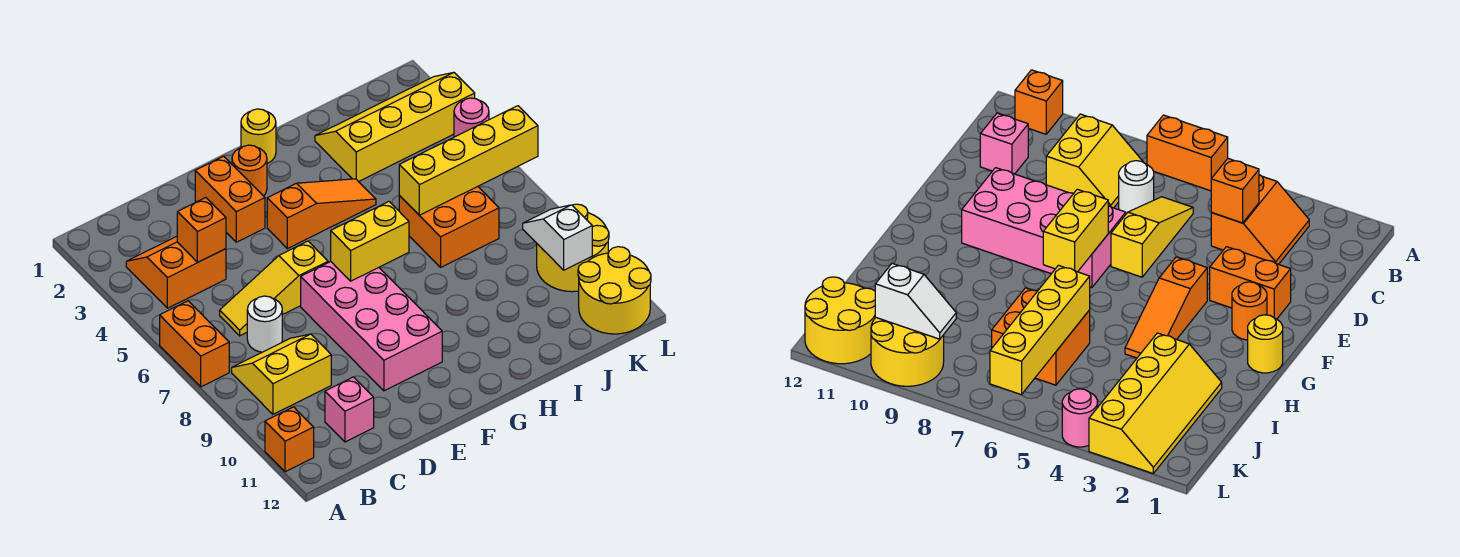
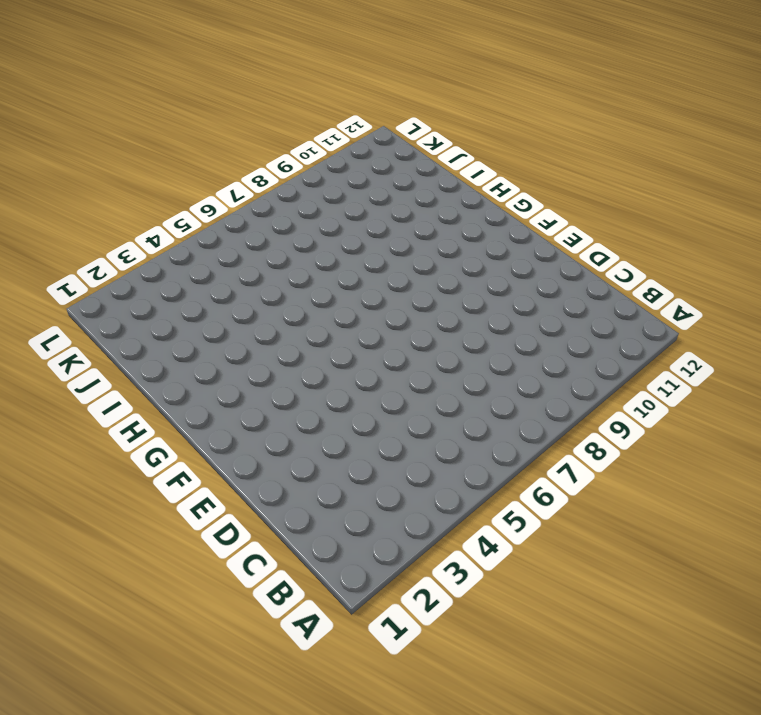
none -> orange brick A6:A7 level 1
none -> orange brick A11 level 1
none -> orange slope B3:C4 level 1 top 4

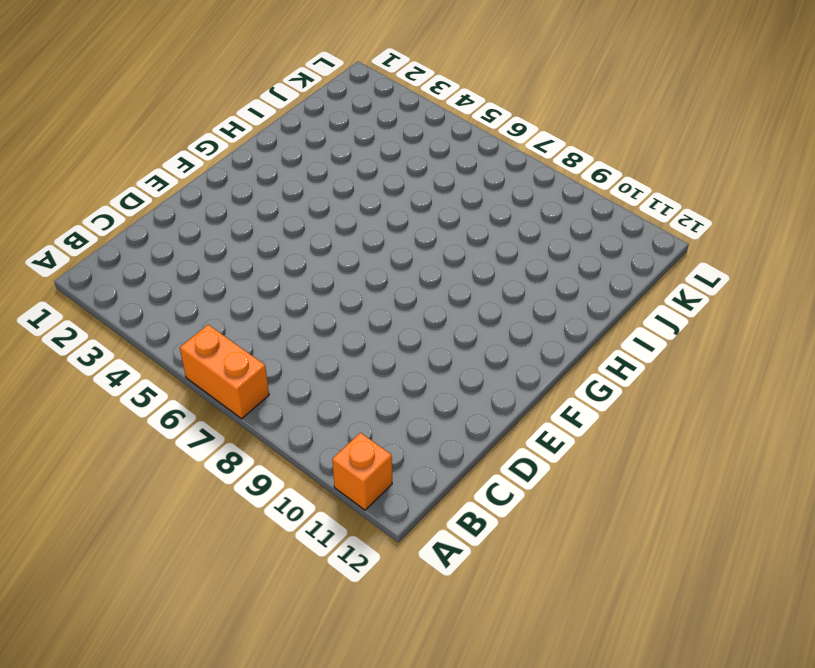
none -> orange slope B3:C4 level 1 top 4
none -> yellow slope B8:C9 level 1 top 9
none -> yellow slope C6:E6 level 1 top E

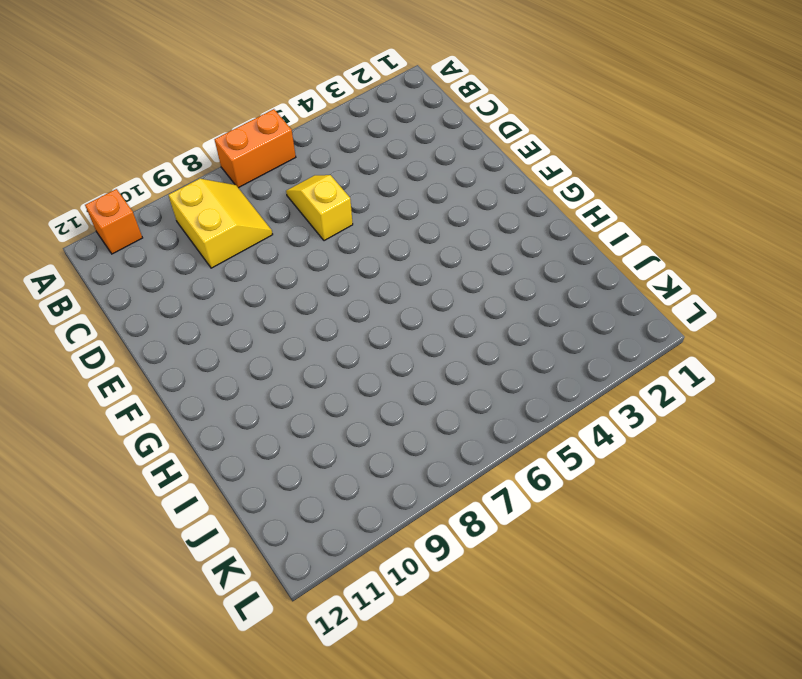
yellow slope C6:D6 level 1 top D -> yellow slope C6:E6 level 1 top E
none -> orange slope B3:C4 level 1 top 4
none -> white round brick C7 level 1
none -> pink brick C11 level 1

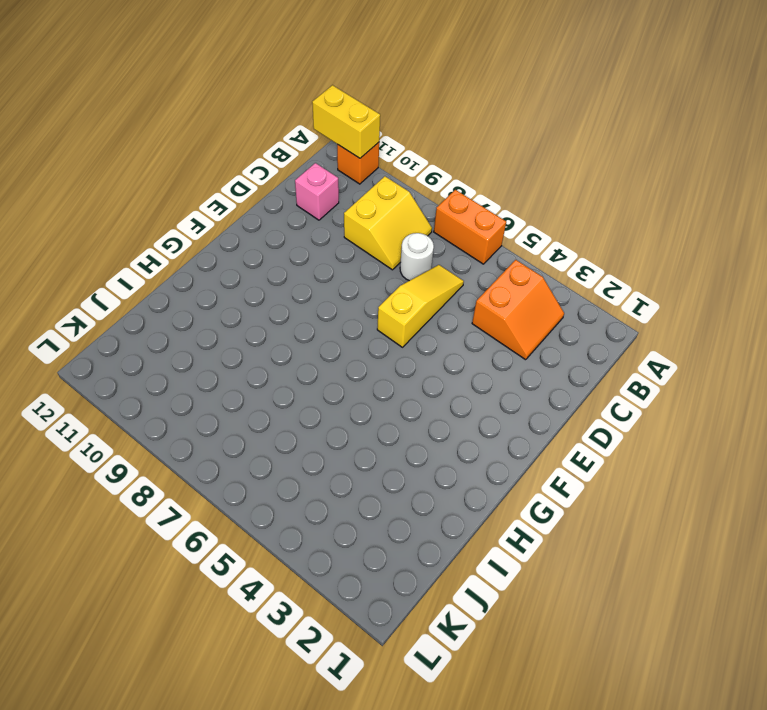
yellow brick A11:A12 level 2 -> yellow brick F7:G7 level 2
none -> orange brick E2:E3 level 1
none -> pink brick E7:F10 level 1
none -> orange round brick F2 level 1

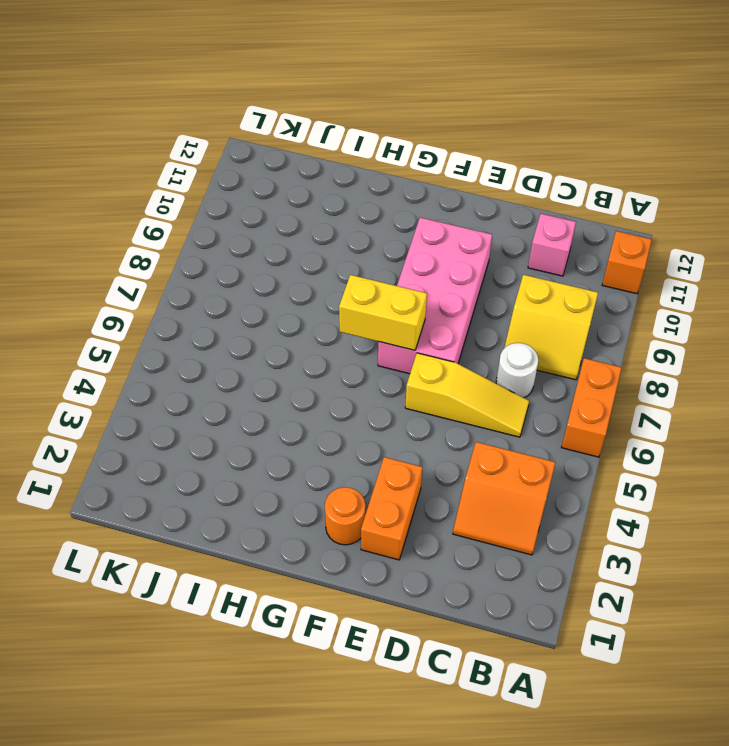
none -> orange slope F4:H4 level 1 top F
none -> yellow round brick G1 level 1
none -> yellow slope I2:L3 level 1 top 3

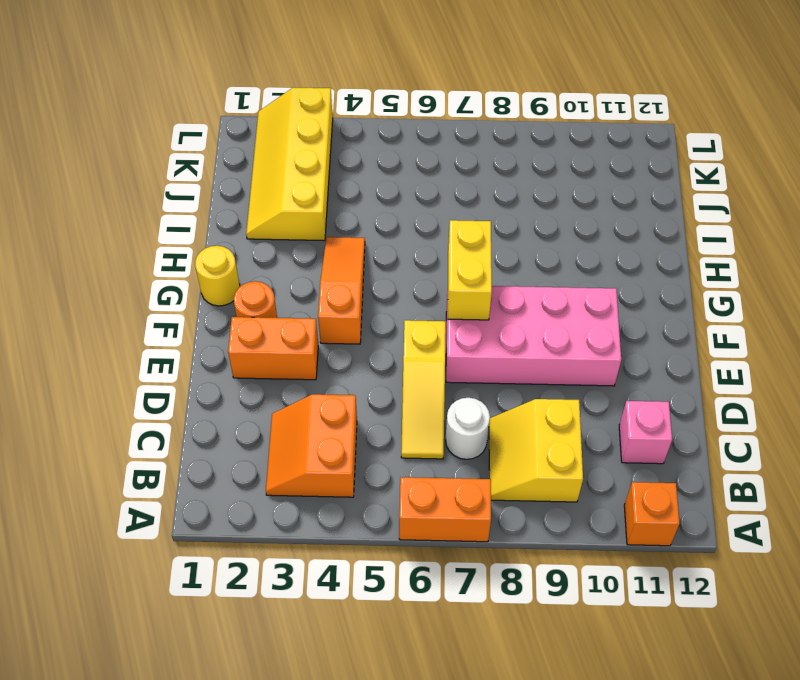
none -> orange brick I6:J7 level 1
none -> yellow round brick K9:L10 level 1
none -> yellow round brick K11:L12 level 1

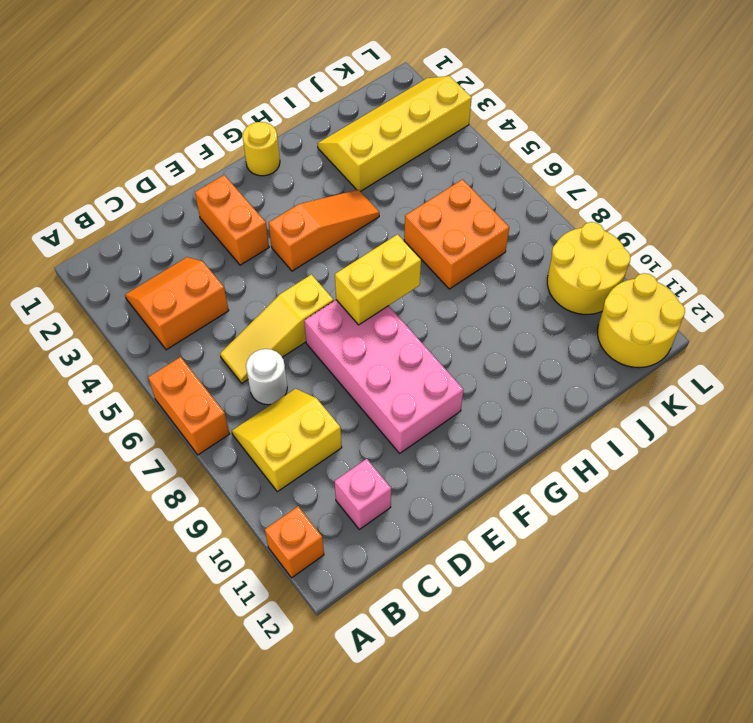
none -> orange round brick F2 level 1
none -> pink round brick L4 level 1
none -> orange brick C4 level 2

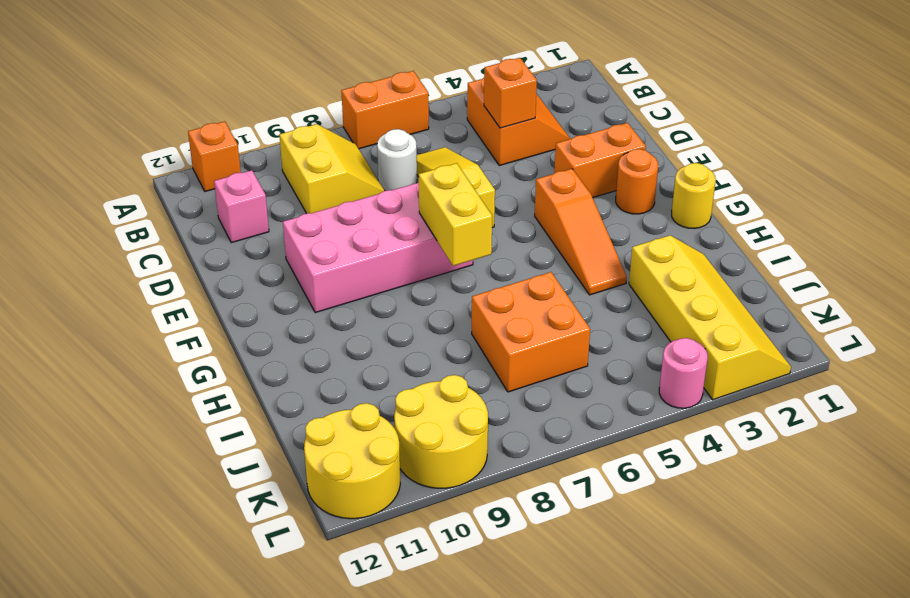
none -> yellow brick I6:L6 level 2
none -> white slope K9:K10 level 2 top 10

